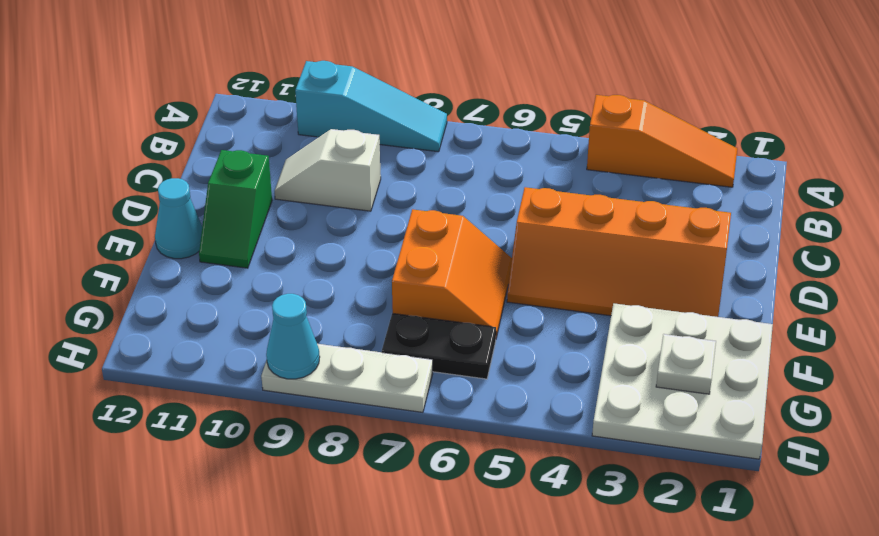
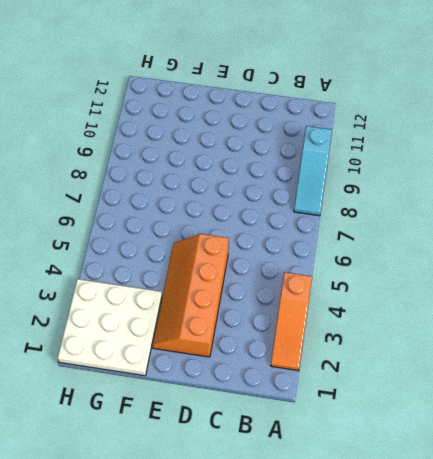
none -> white slope C9:C10 level 1 top 9
none -> green slope D11:E11 level 1 top D
none -> orange slope E6:F7 level 1 top 7

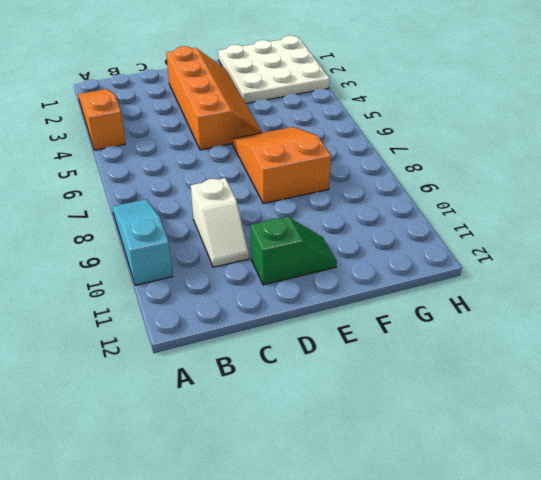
orange slope E6:F8 level 1 top 8 -> orange slope E6:F7 level 1 top 7
none -> cyan cone E12 level 1
none -> black plate G6:G7 level 1
none -> white plate H7:H9 level 1

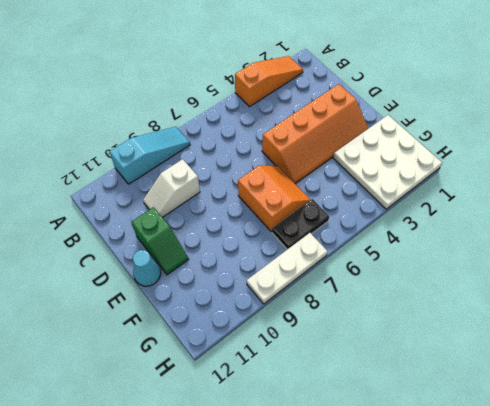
none -> white plate G2 level 2
none -> cyan cone H9 level 2

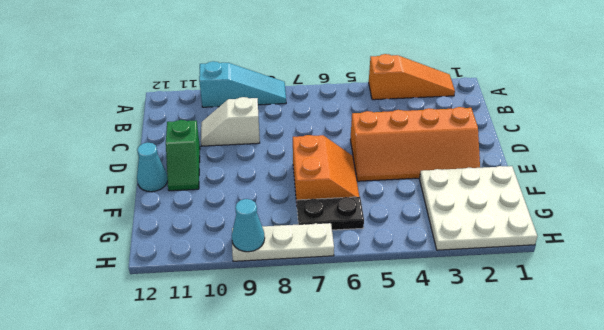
none -> white plate G2 level 2

